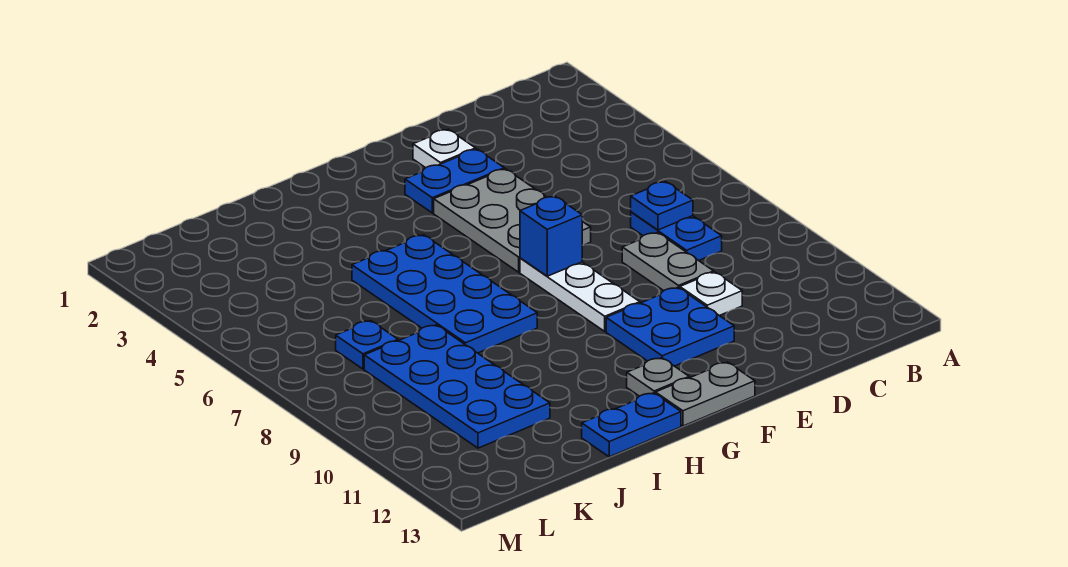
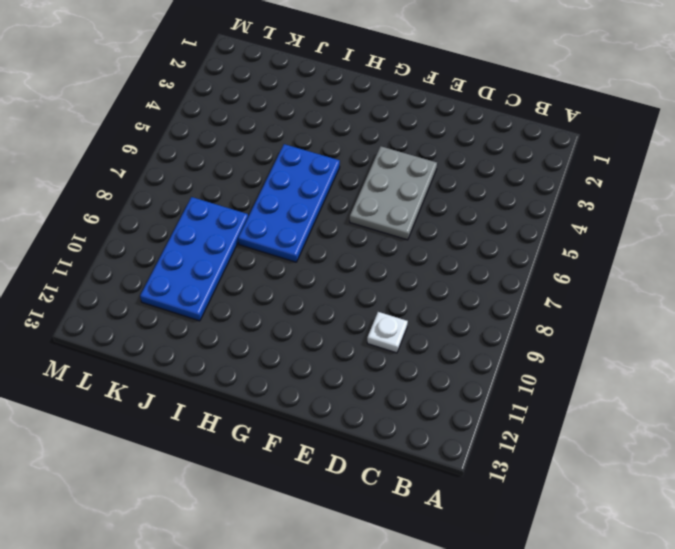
none -> blue plate C7:C8 level 1
none -> grey plate D8:D9 level 1
none -> white plate E2 level 1

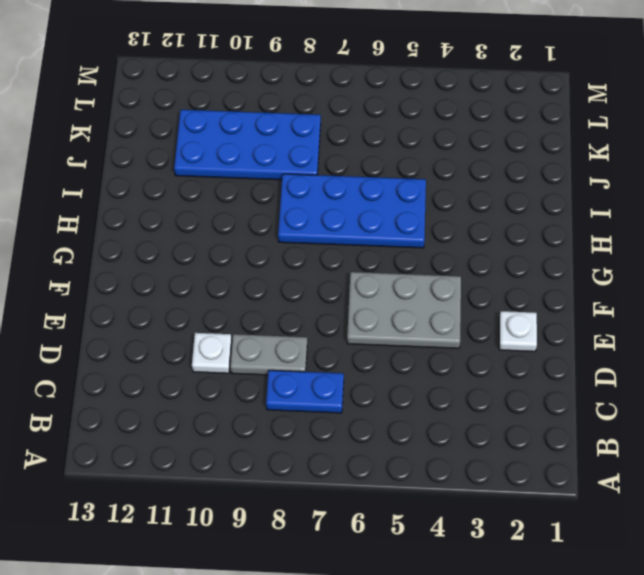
none -> blue plate E3:F3 level 1
none -> blue plate E10:F11 level 1
none -> white plate F7:F9 level 1

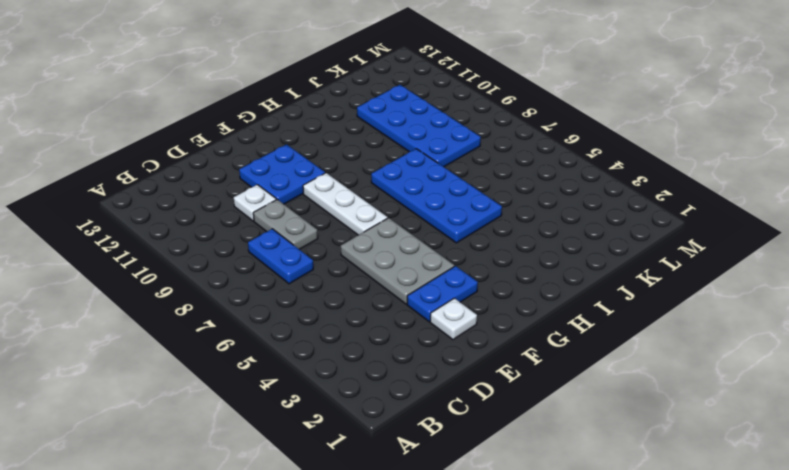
none -> grey plate F13:G13 level 1
none -> grey plate G12 level 1
none -> blue plate H13:I13 level 1

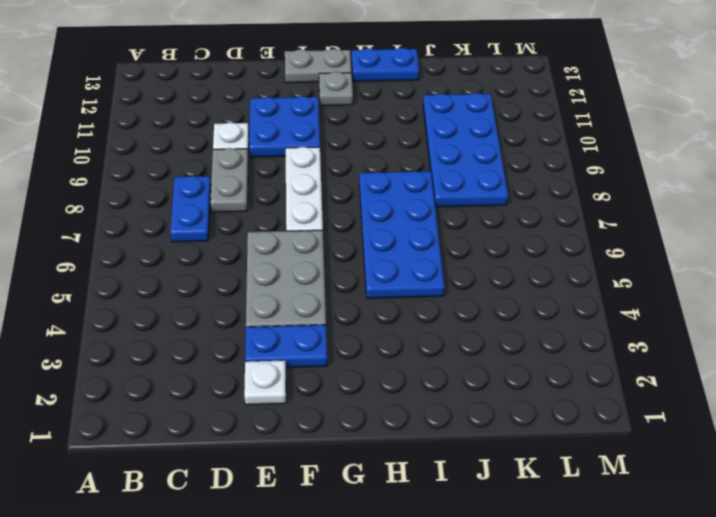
none -> blue plate K7 level 1
none -> blue plate C7 level 2
none -> blue brick F7 level 2

